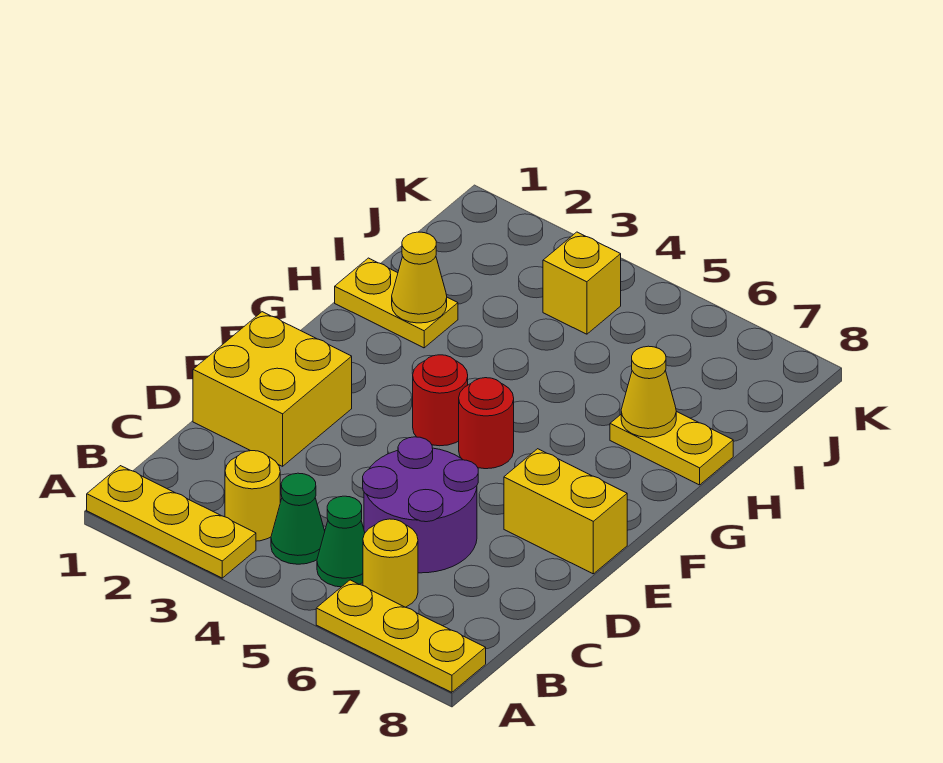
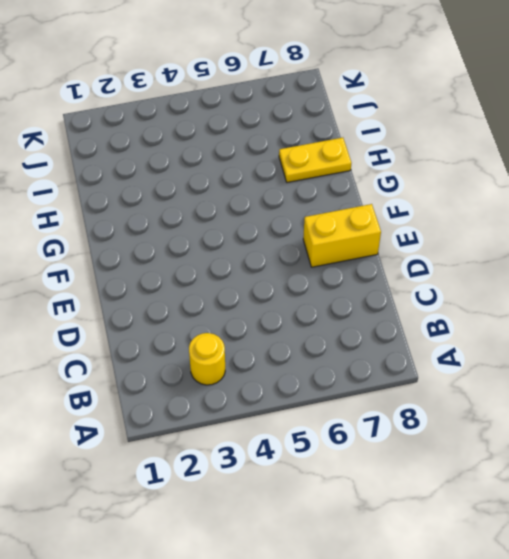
none -> yellow plate A1:A3 level 1
none -> yellow plate A6:A8 level 1
none -> green cone B4 level 1

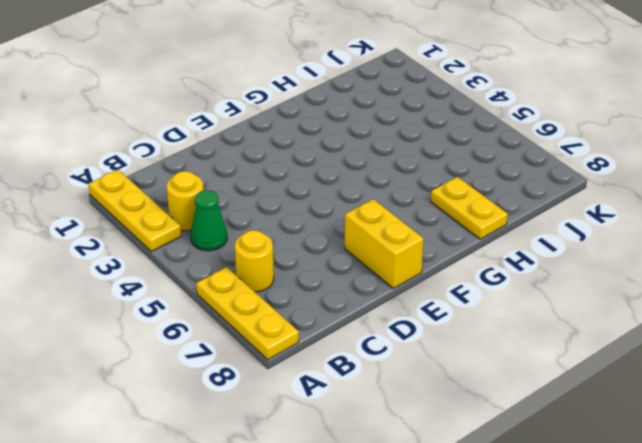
none -> green cone B5 level 1
none -> purple round brick C5:D6 level 1
none -> yellow brick D1:E2 level 1

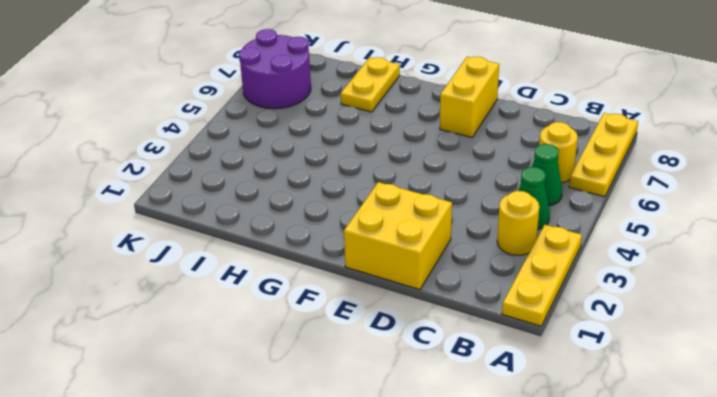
purple round brick J6:K7 level 1 -> purple round brick C5:D6 level 1
none -> red round brick F4 level 1
none -> red round brick F5 level 1
none -> yellow plate H1:H2 level 1

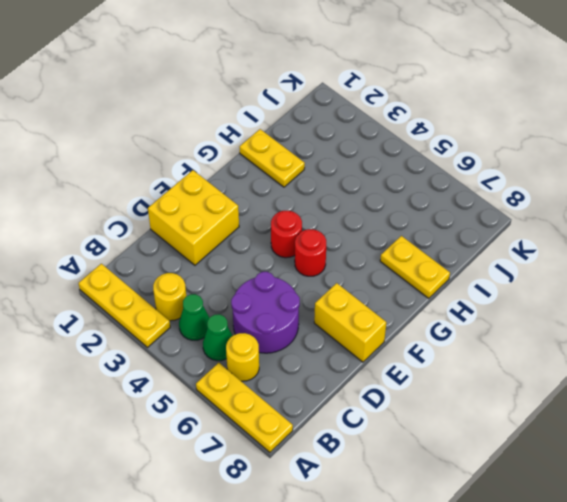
none -> yellow brick J4 level 1
none -> yellow cone H2 level 2
none -> yellow cone H7 level 2

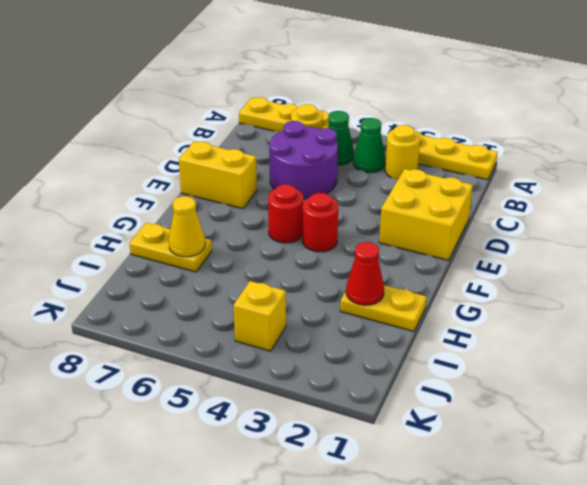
red cone H2 level 2 -> yellow cone H2 level 2

